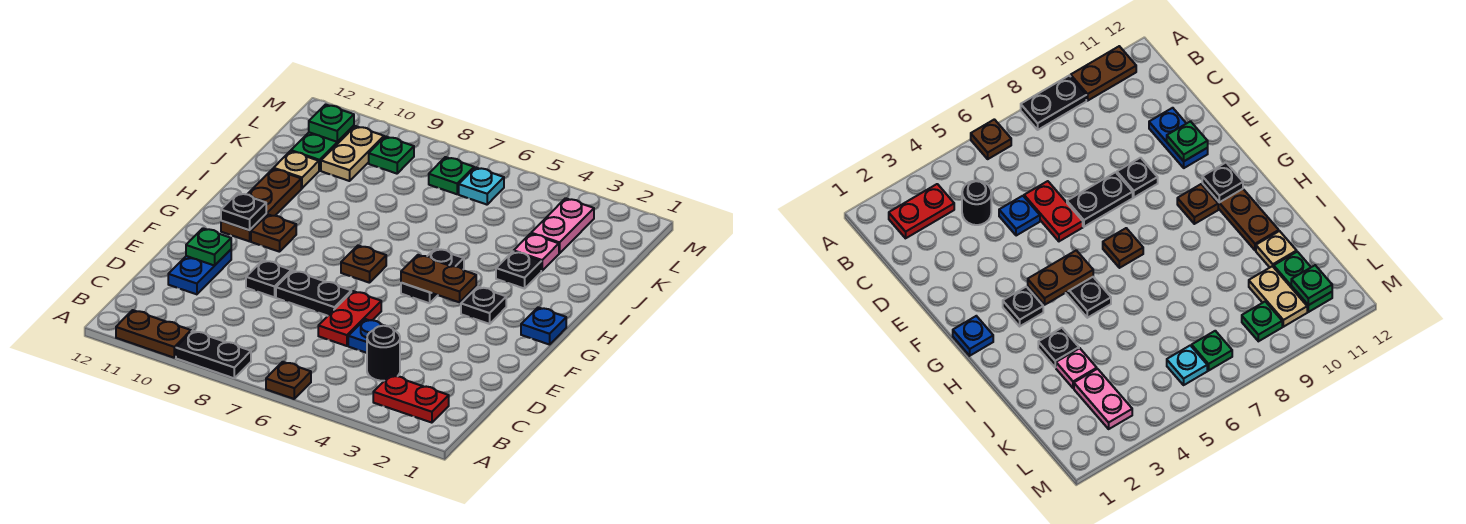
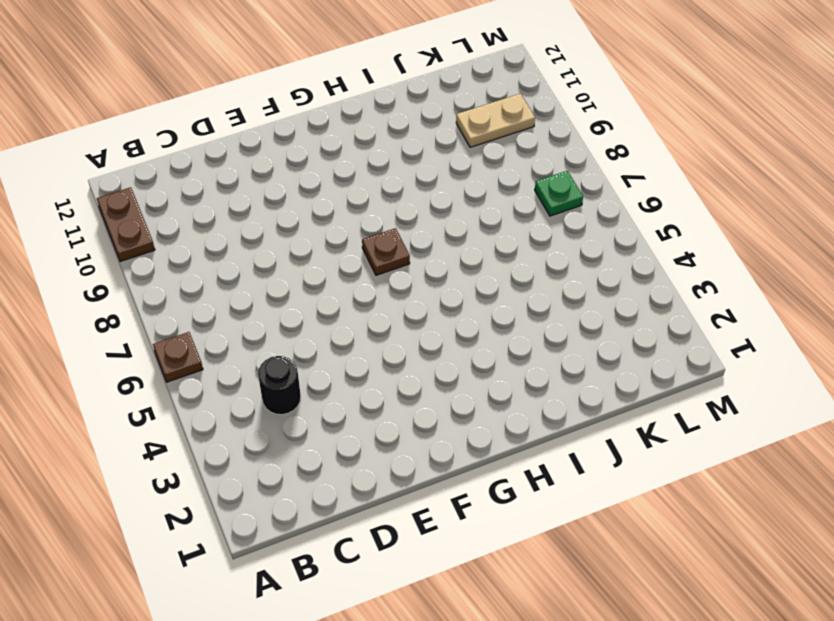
none -> black plate A8:A9 level 1
none -> red plate B2:B3 level 1
none -> blue plate D5 level 1

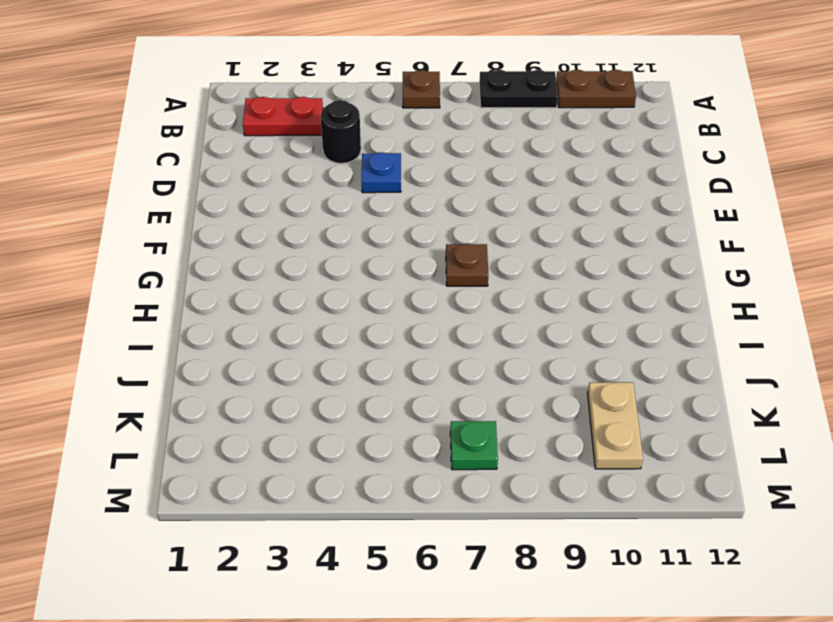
none -> red plate D6:E6 level 1
none -> blue plate D11:E11 level 1
none -> black plate E7:E8 level 1

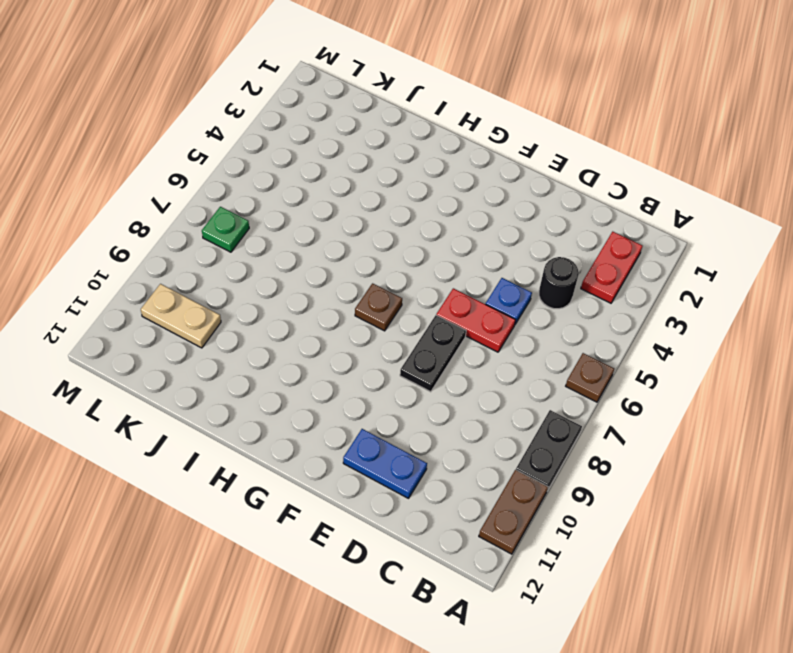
none -> black plate E9 level 1
none -> blue plate G1 level 1
none -> black plate G3 level 1

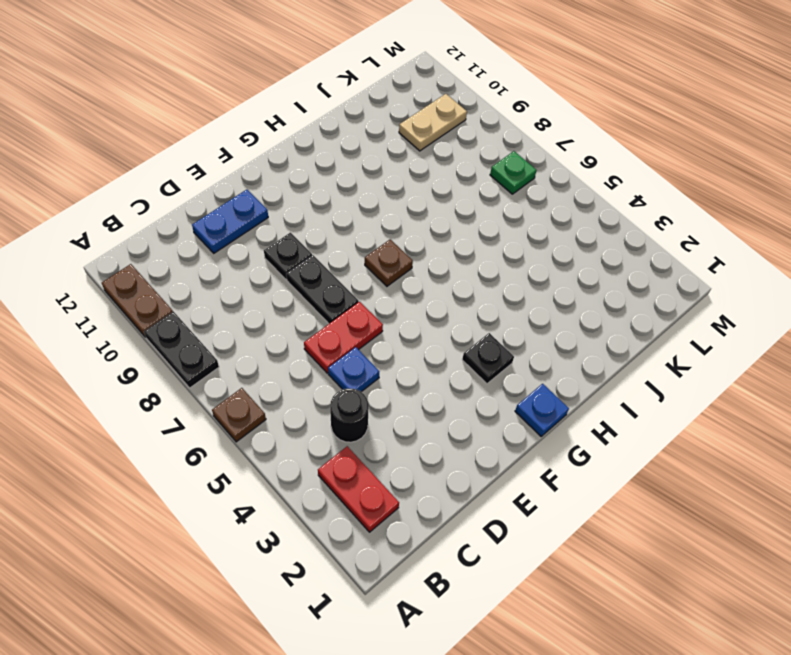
none -> black plate G5:H5 level 1
none -> brown plate G10 level 1
none -> brown plate G11:I11 level 1

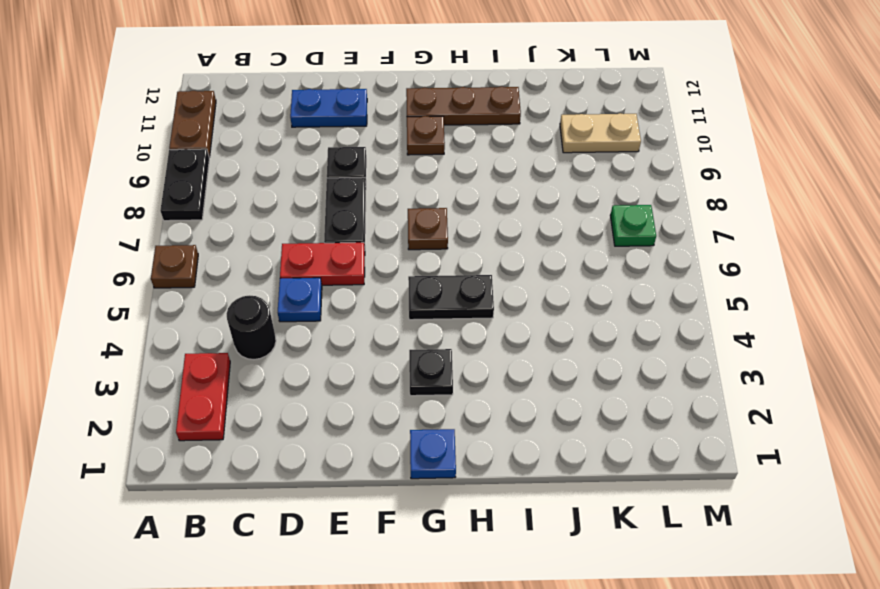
none -> black plate I3 level 1
none -> pink plate J3 level 1
none -> tan plate J11 level 1

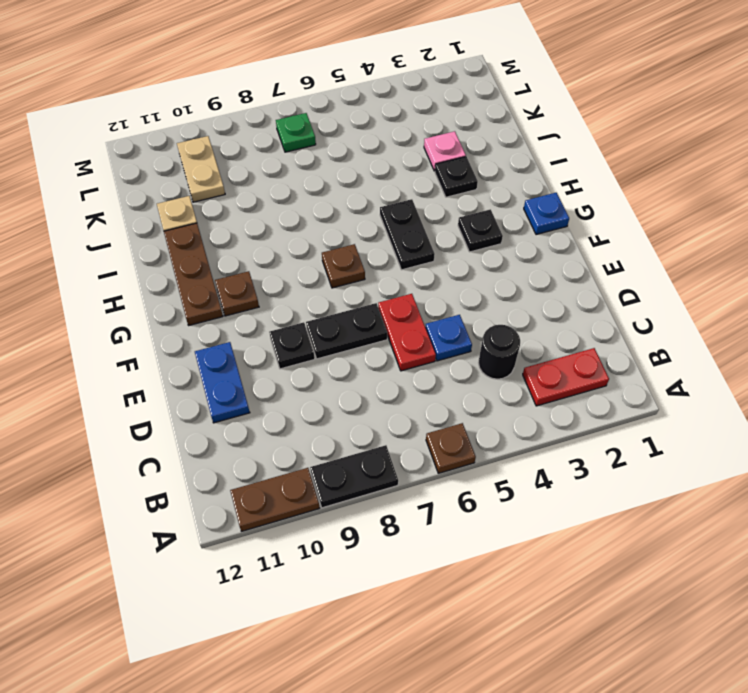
none -> pink plate K3:L3 level 1
none -> green plate K11:L11 level 1
none -> cyan plate L6 level 1

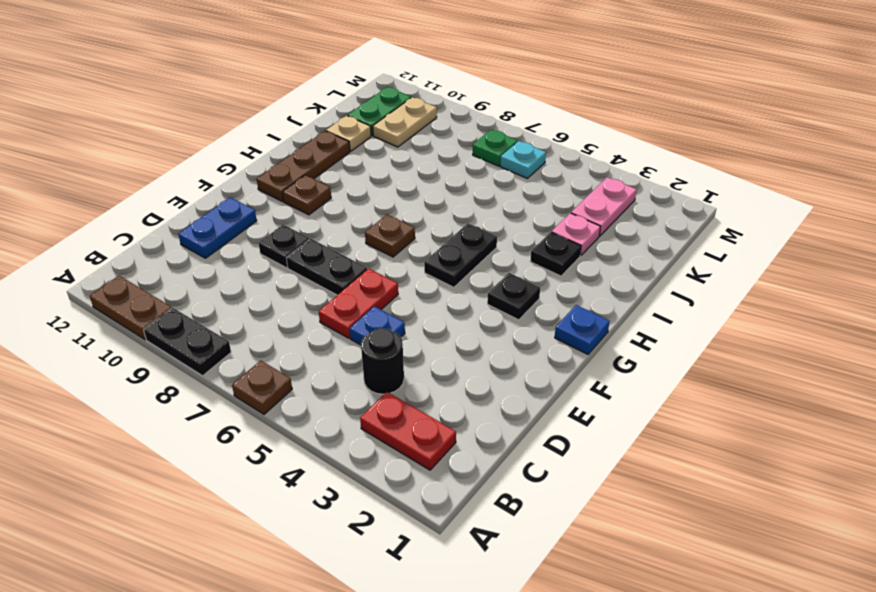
none -> green plate L9 level 1
none -> green plate E11 level 2
none -> brown plate G4:G5 level 2

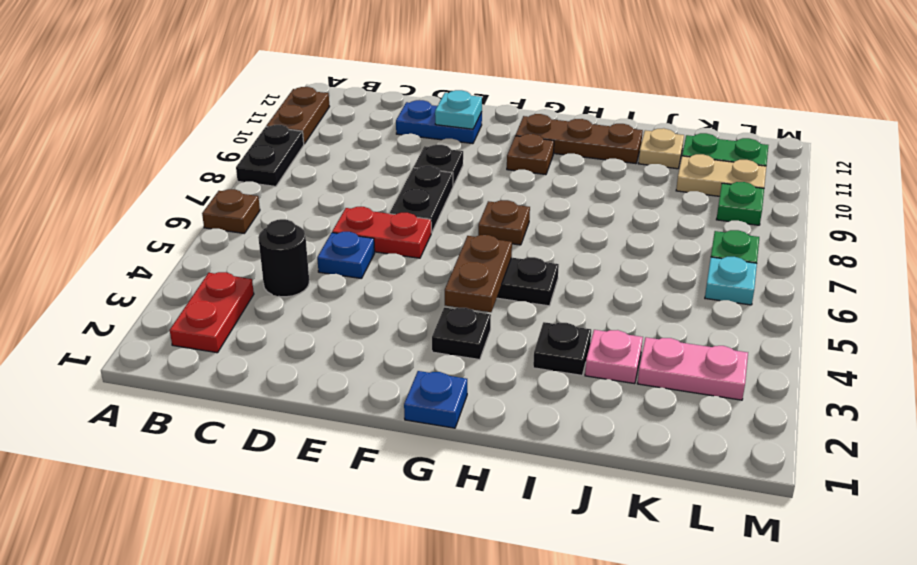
cyan plate E11 level 2 -> green plate E11 level 2
none -> black plate G11 level 2
none -> green plate L11 level 2

